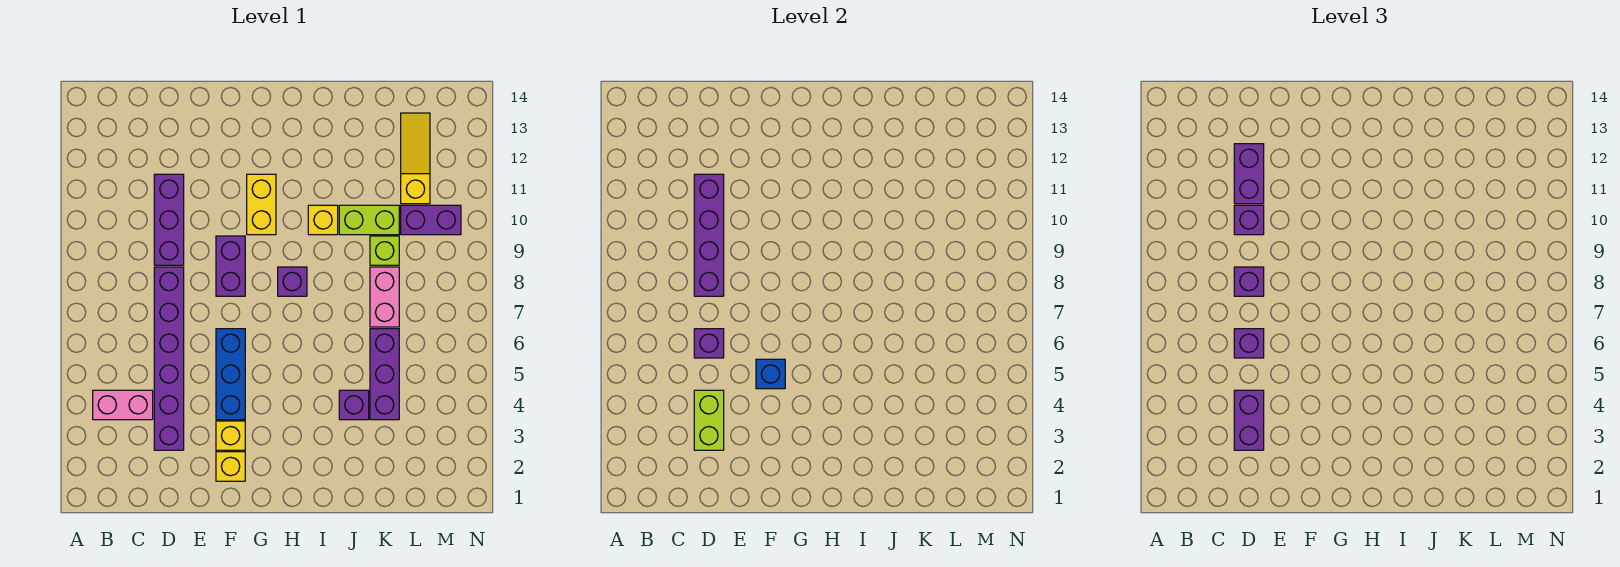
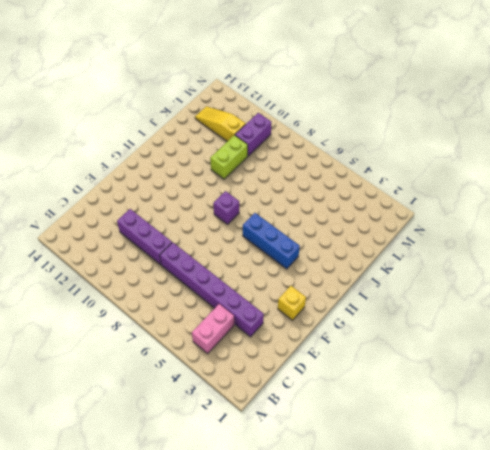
blue brick H4:H6 level 1 -> blue brick F4:F6 level 1
none -> yellow brick F3 level 1
none -> purple brick F8:F9 level 1
none -> yellow brick G10:G11 level 1

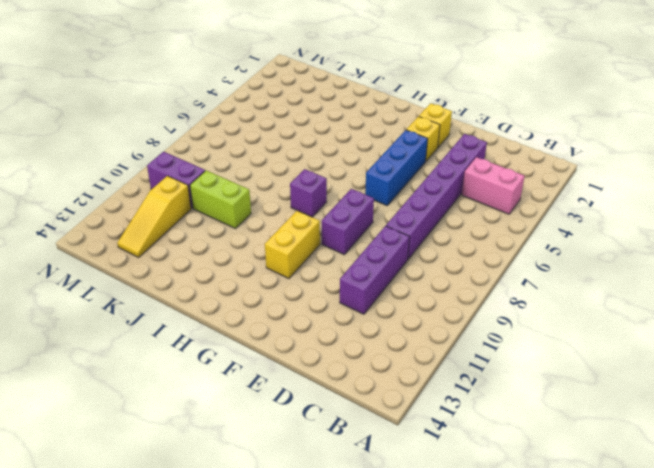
none -> yellow brick I10 level 1
none -> purple brick J4 level 1
none -> purple brick K4:K6 level 1

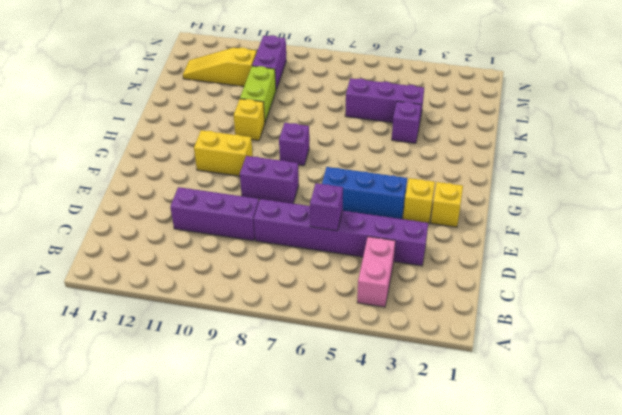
none -> pink brick K7:K8 level 1
none -> lime brick K9 level 1
none -> lime brick D3:D4 level 2

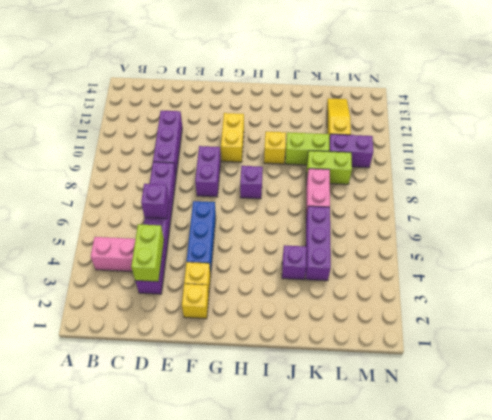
lime brick K9:L9 level 1 -> lime brick K9 level 1
none -> purple brick D8:D11 level 2
none -> blue brick F5 level 2
none -> purple brick D3:D4 level 3

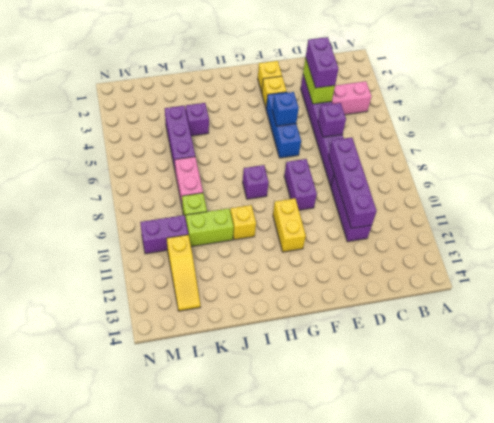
none -> purple brick D6 level 3
none -> purple brick D8 level 3
none -> purple brick D10 level 3

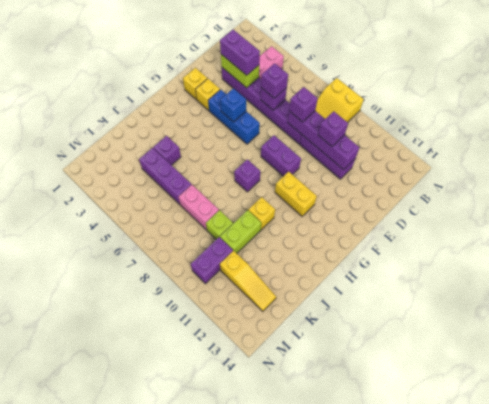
yellow slope A8:B9 level 1 top A -> none
none -> purple brick D11:D12 level 3

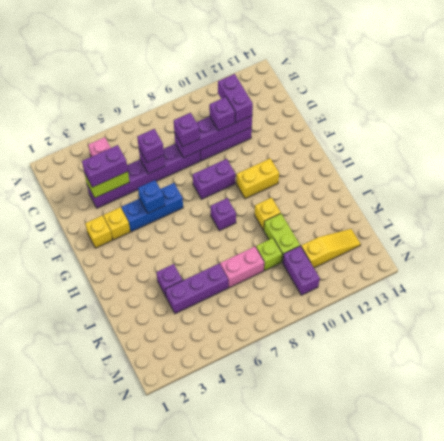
purple brick C11:D11 level 3 -> purple brick D11:D12 level 3

